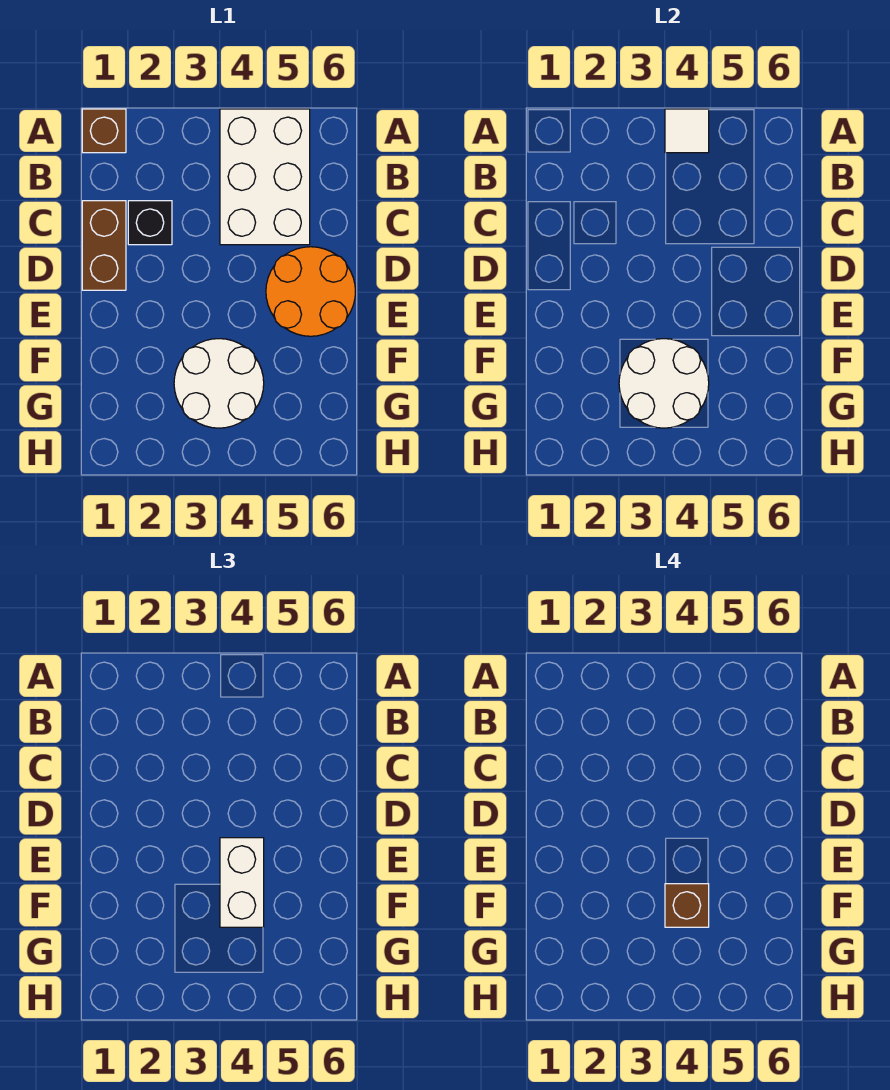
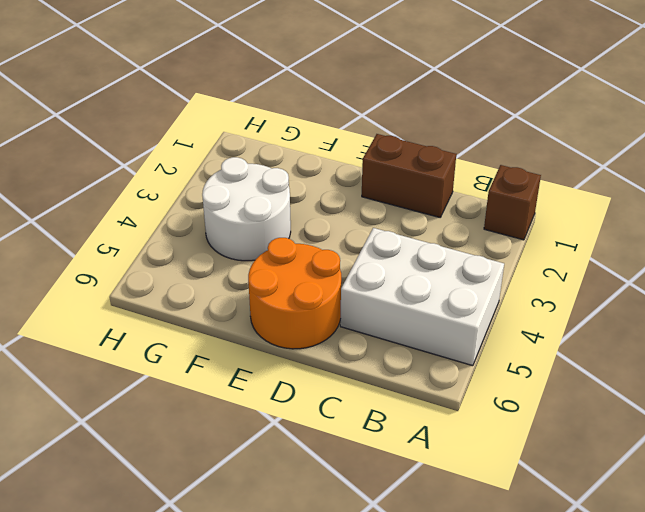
none -> black brick C2 level 1
none -> white tile A4 level 2

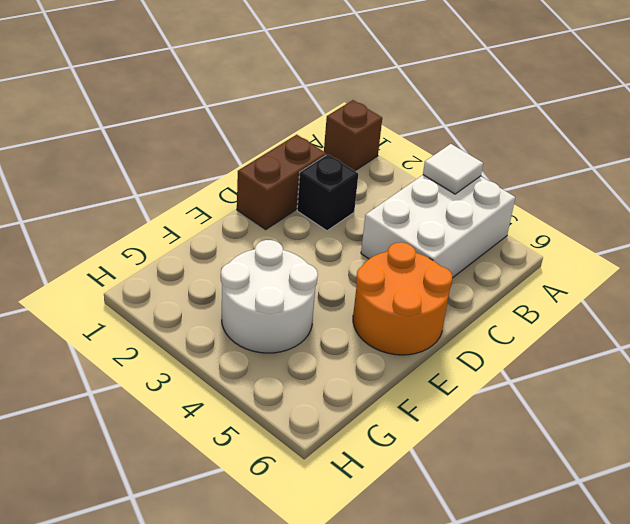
none -> white round brick F3:G4 level 2
none -> white brick E4:F4 level 3

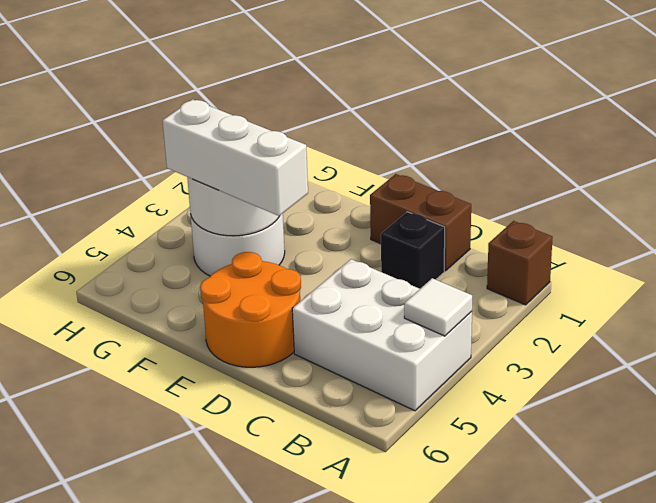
white brick E4:G4 level 3 -> white brick E4:F4 level 3
none -> brown brick F4 level 4

